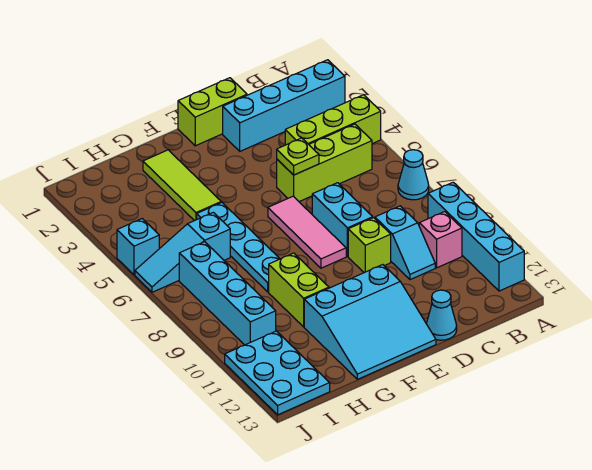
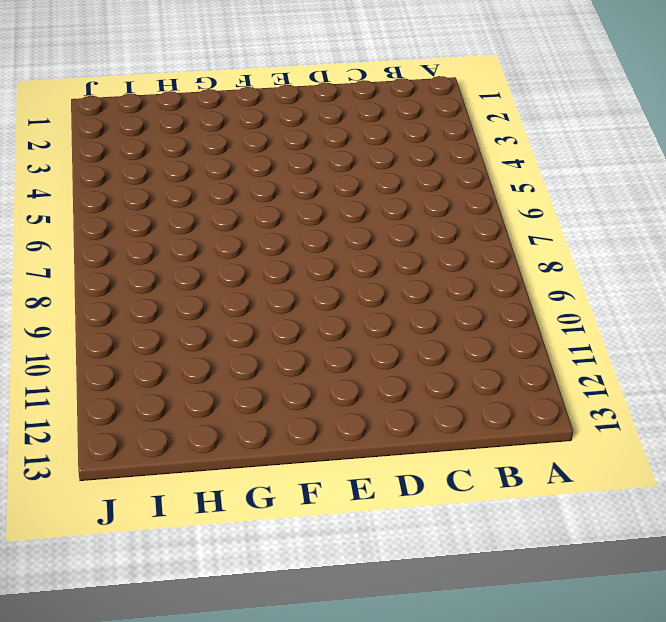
none -> cyan brick A2:D2 level 1
none -> lime brick A4:C4 level 1
none -> cyan cone A7 level 1

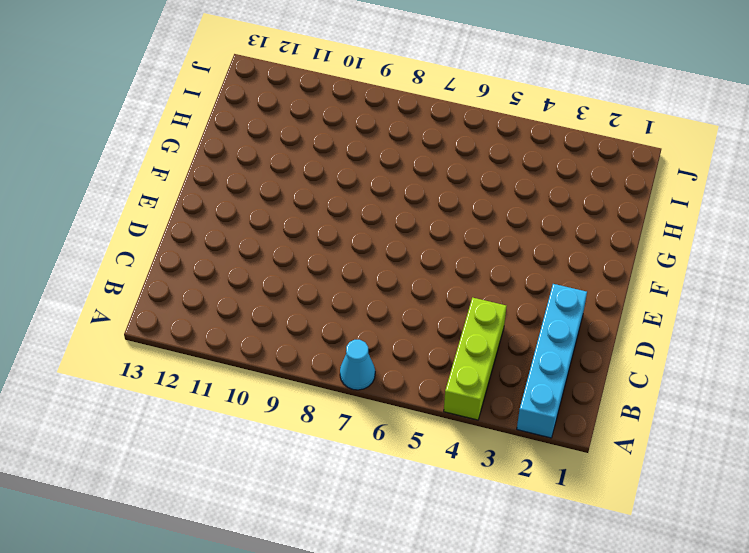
none -> cyan brick A9:A12 level 1
none -> lime brick B5:D5 level 1
none -> pink brick B10 level 1

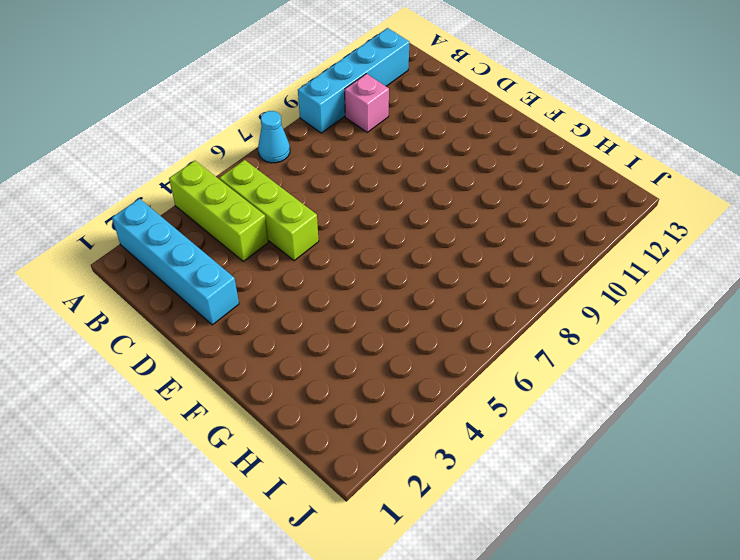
none -> cyan slope C9:C10 level 1 top 9
none -> lime brick D1:E1 level 1
none -> cyan brick D7:D8 level 1

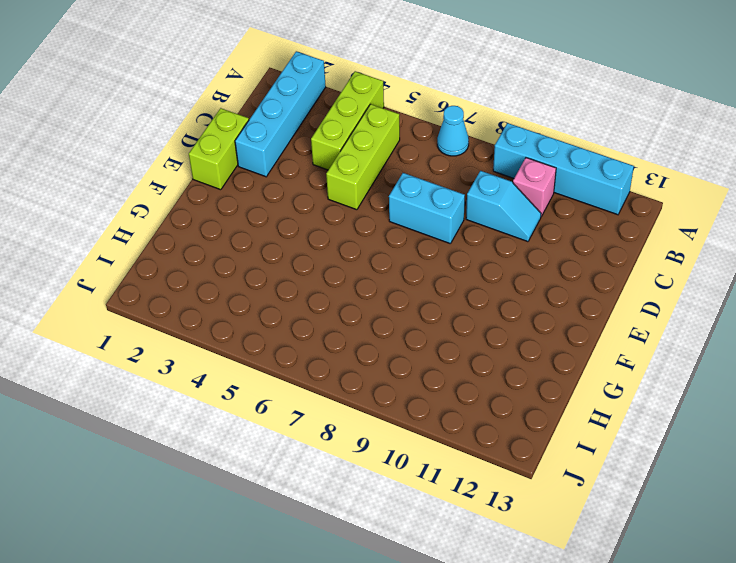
none -> lime brick D9 level 1
none -> cyan cone D13 level 1
none -> pink tile E6:E8 level 1

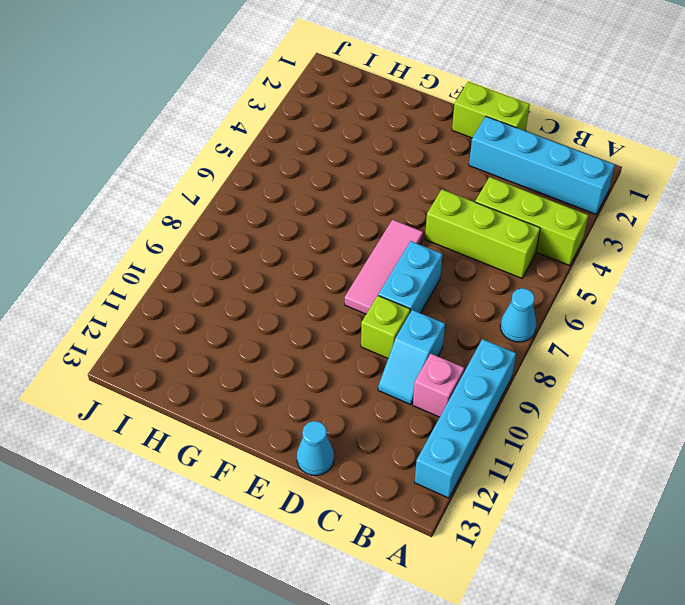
none -> cyan slope E11:G13 level 1 top 11
none -> lime tile G2:G4 level 1
none -> cyan plate G5:G8 level 1

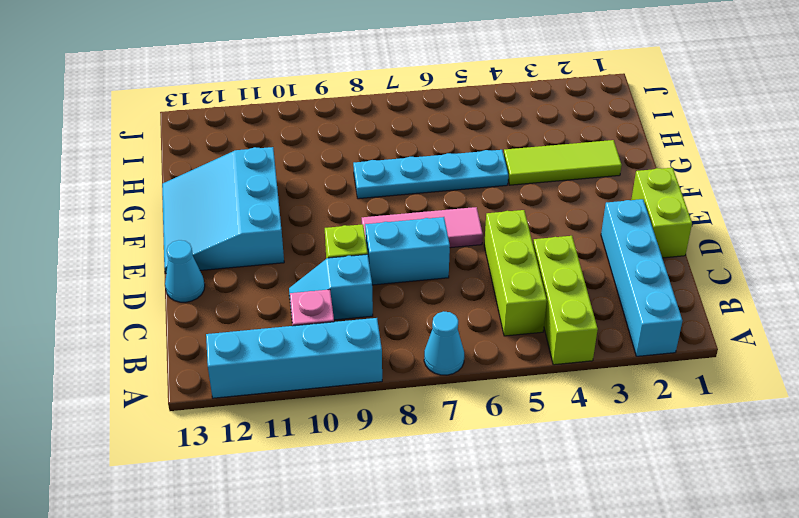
none -> lime brick G9:G10 level 1
none -> cyan slope H6:J6 level 1 top H
none -> cyan brick I7:I10 level 1

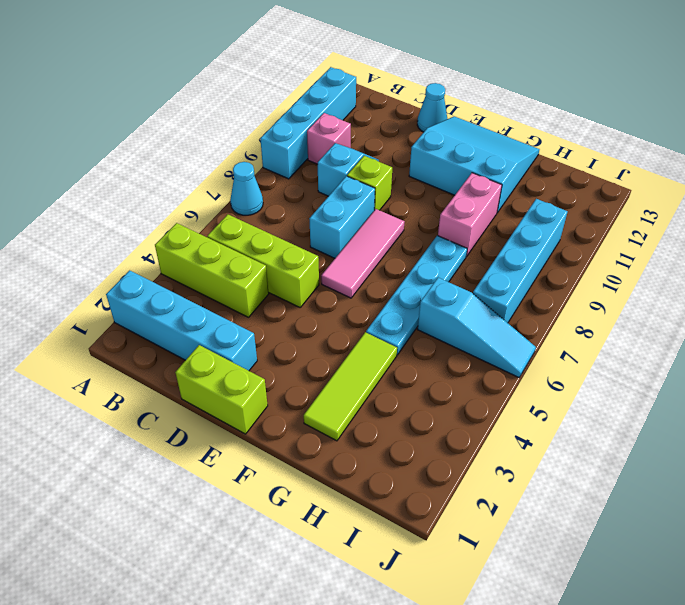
pink brick G9:G10 level 1 -> lime brick G9:G10 level 1
none -> cyan plate I11:J13 level 1
none -> cyan brick J5 level 1
none -> lime plate D5 level 2

